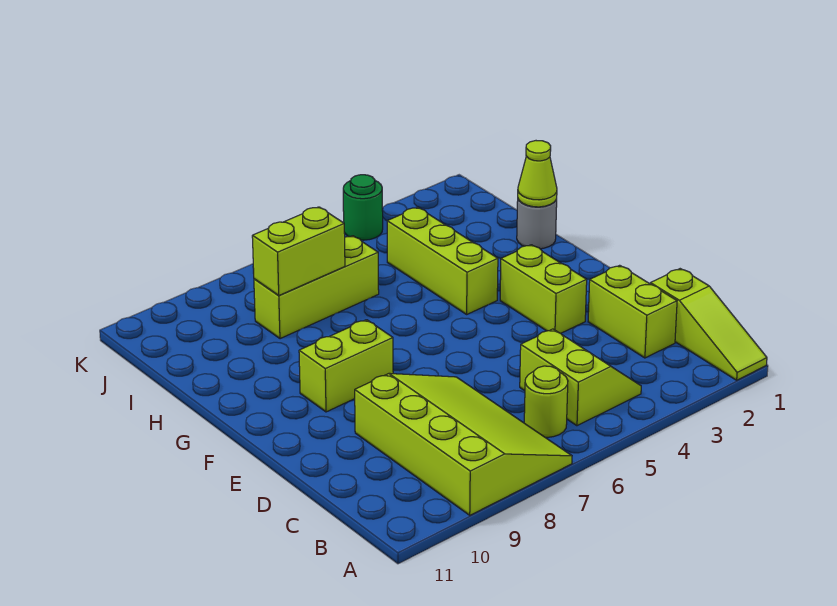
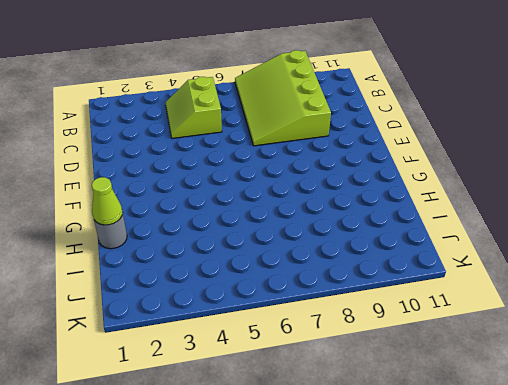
none -> lime slope A1:C1 level 1 top C
none -> lime round brick B6 level 1
none -> lime brick C2:D2 level 1

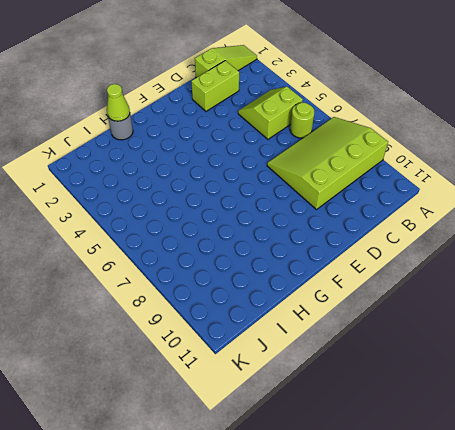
none -> lime brick E3:F3 level 1
none -> lime brick F8:F9 level 1
none -> lime brick G4:I4 level 1

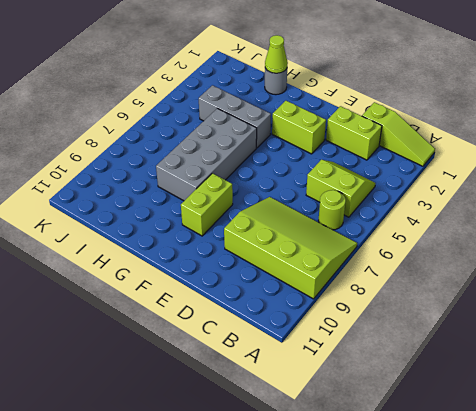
grey brick G4:I4 level 1 -> lime brick G4:I4 level 1
grey brick G5:H8 level 1 -> none
none -> lime brick I6:I8 level 1
none -> green round brick K4 level 1
none -> lime brick I7:I8 level 2

